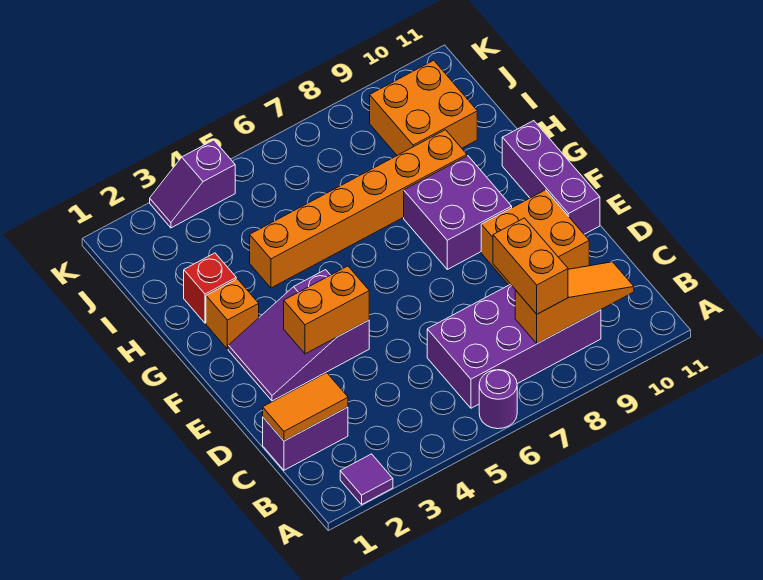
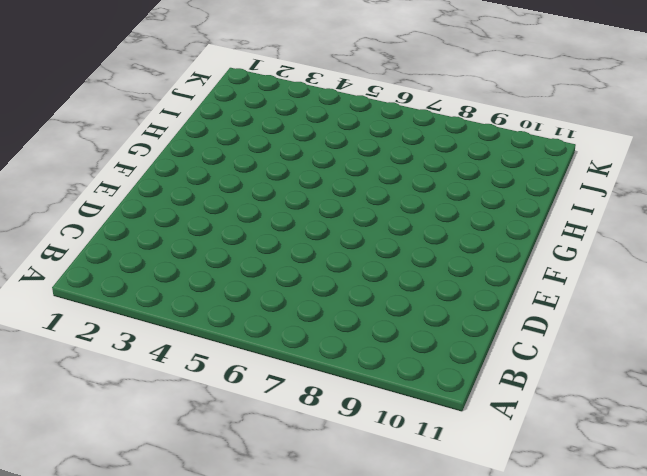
none -> purple tile A2 level 1
none -> purple round brick A6 level 1
none -> purple brick B6:C9 level 1

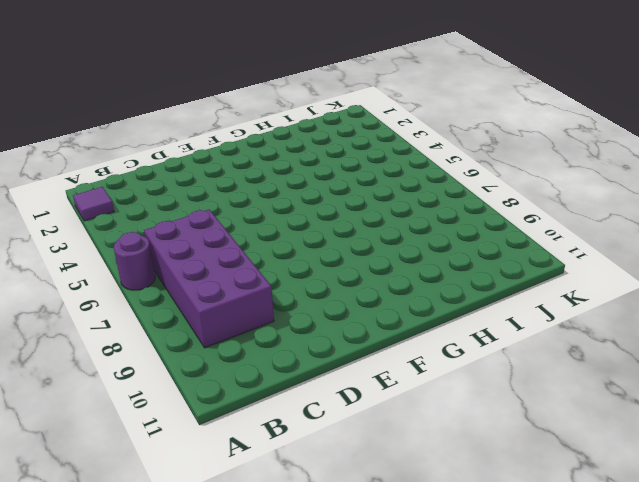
none -> purple brick C1:C2 level 1
none -> orange brick D9:E10 level 1
none -> purple slope E2:F4 level 1 top 4

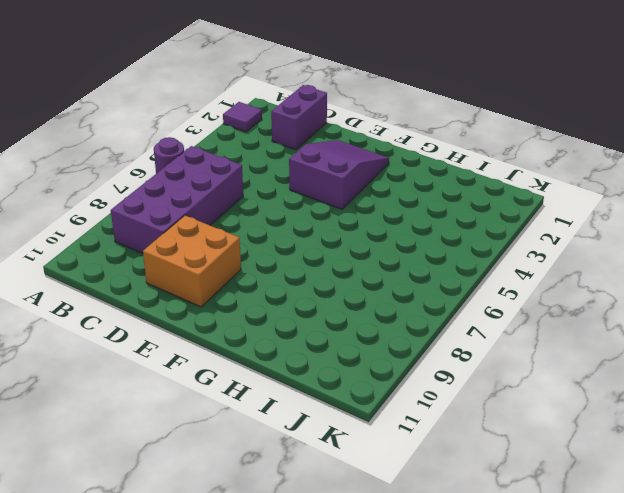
none -> purple brick E11:G11 level 1
none -> purple brick F8:G9 level 1
none -> orange brick G2 level 1

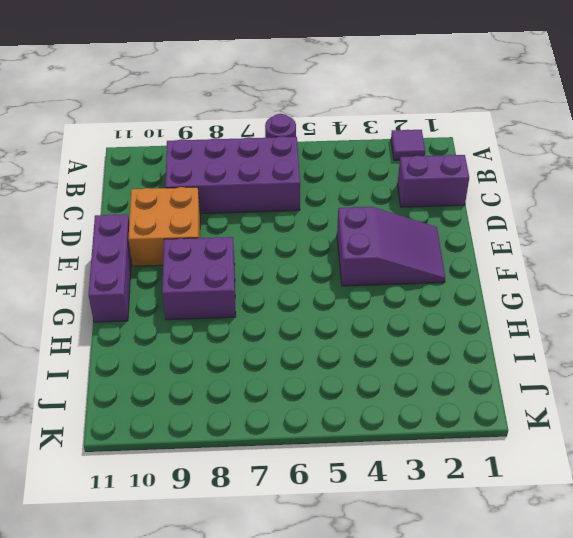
none -> orange brick G2 level 1
none -> red brick H2 level 1
none -> orange brick H4:H9 level 1

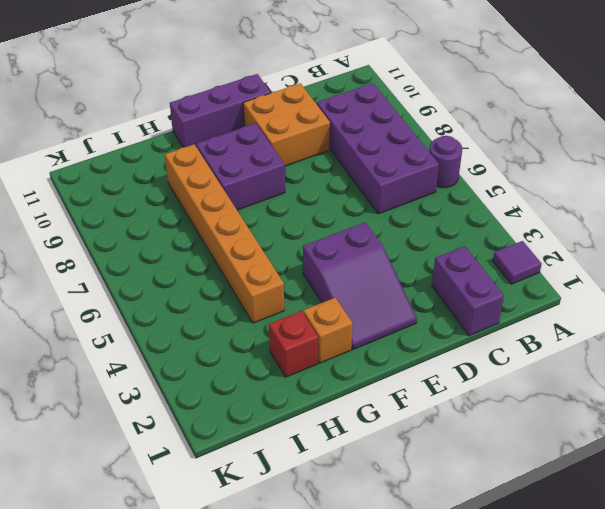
none -> orange brick I9:J10 level 1
none -> purple slope K3:K4 level 1 top 4
none -> orange slope B8:B10 level 2 top 8

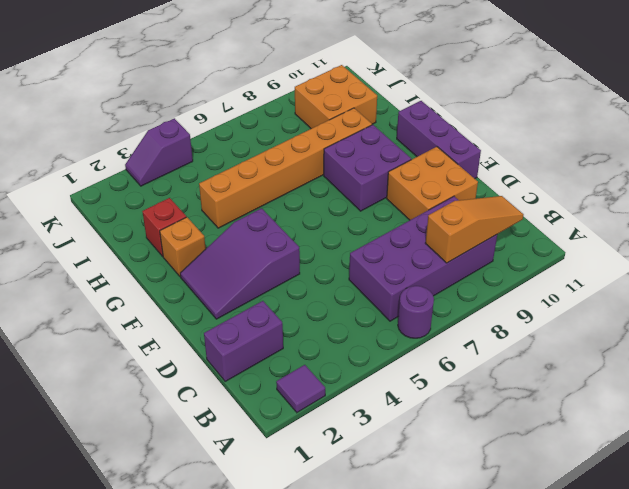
none -> orange tile C1:C2 level 2
none -> orange brick E3:E4 level 2
none -> orange brick B8:C8 level 3

